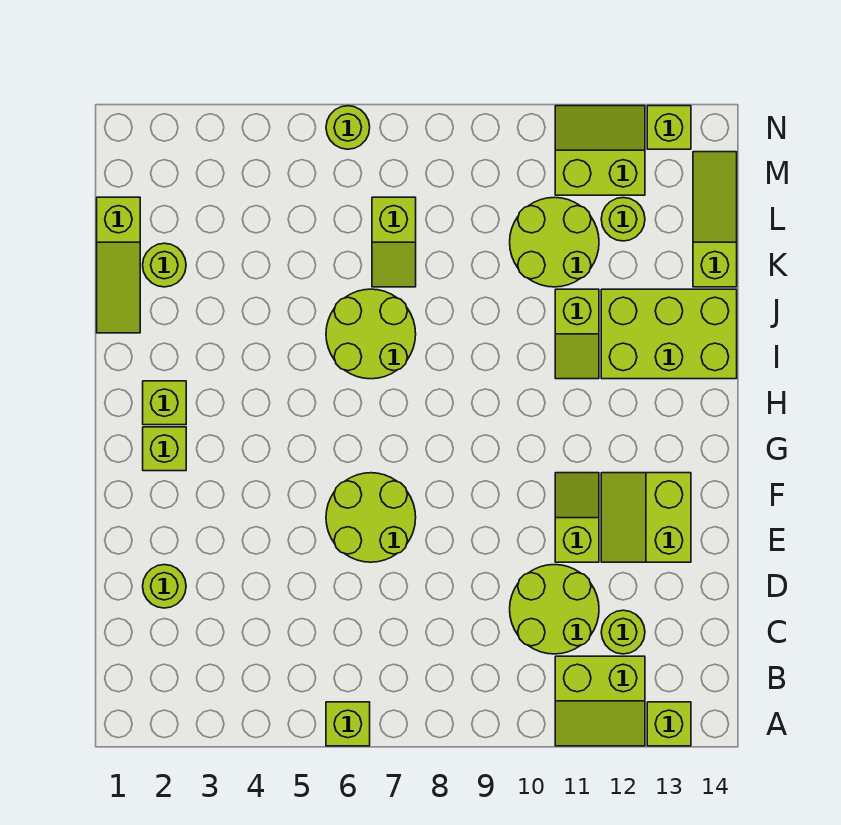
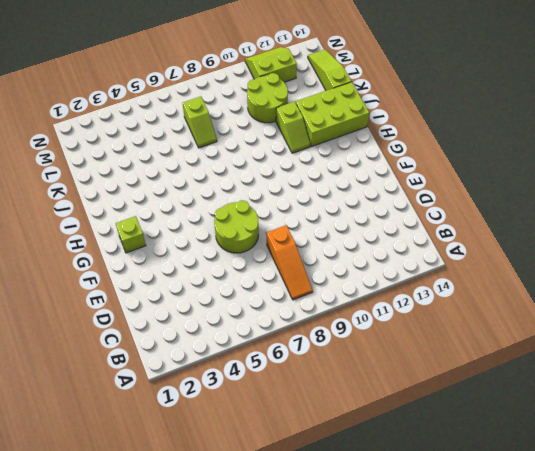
orange slope B8:D8 level 1 top D -> none
none -> lime brick A6 level 1
none -> lime slope A11:B12 level 1 top B
none -> lime brick A13 level 1

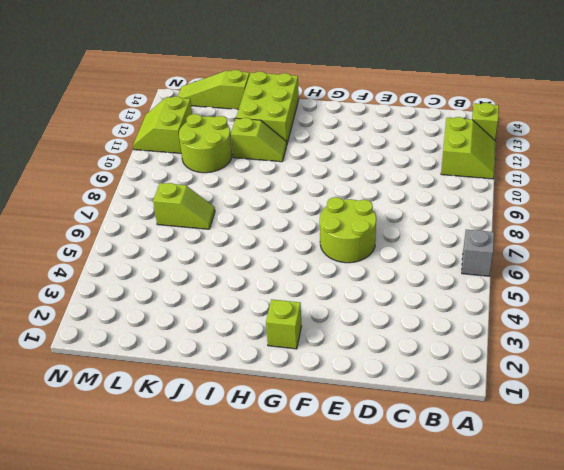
grey brick A6 level 1 -> lime brick A6 level 1
none -> lime round brick C10:D11 level 1
none -> lime round brick C12 level 1
none -> lime round brick D2 level 1

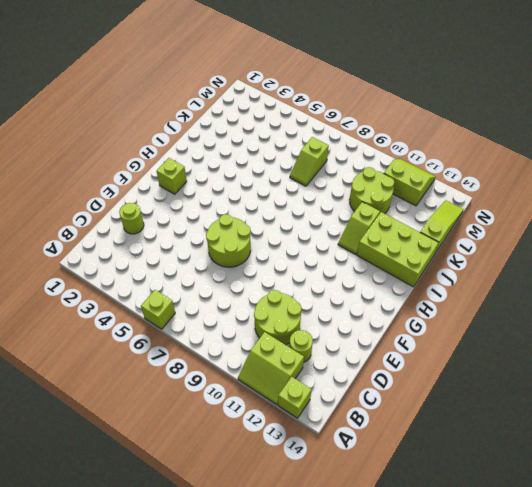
none -> lime slope E11:F11 level 1 top E
none -> lime slope E12:F13 level 1 top 13
none -> lime brick H2 level 1

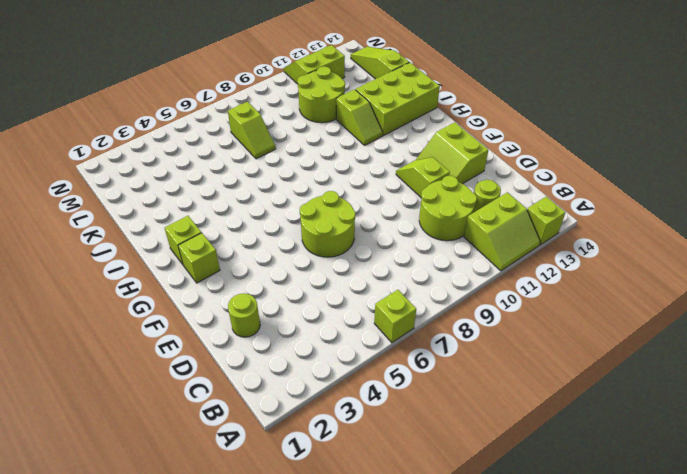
none -> lime round brick I6:J7 level 1
none -> lime slope J1:L1 level 1 top L
none -> lime round brick K2 level 1

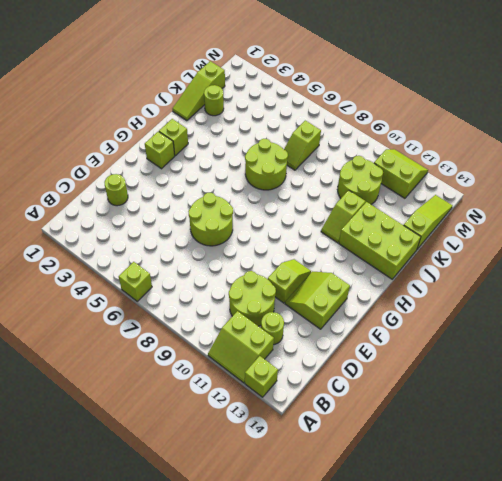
none -> lime round brick L12 level 1
none -> lime round brick N6 level 1
none -> lime brick N13 level 1

